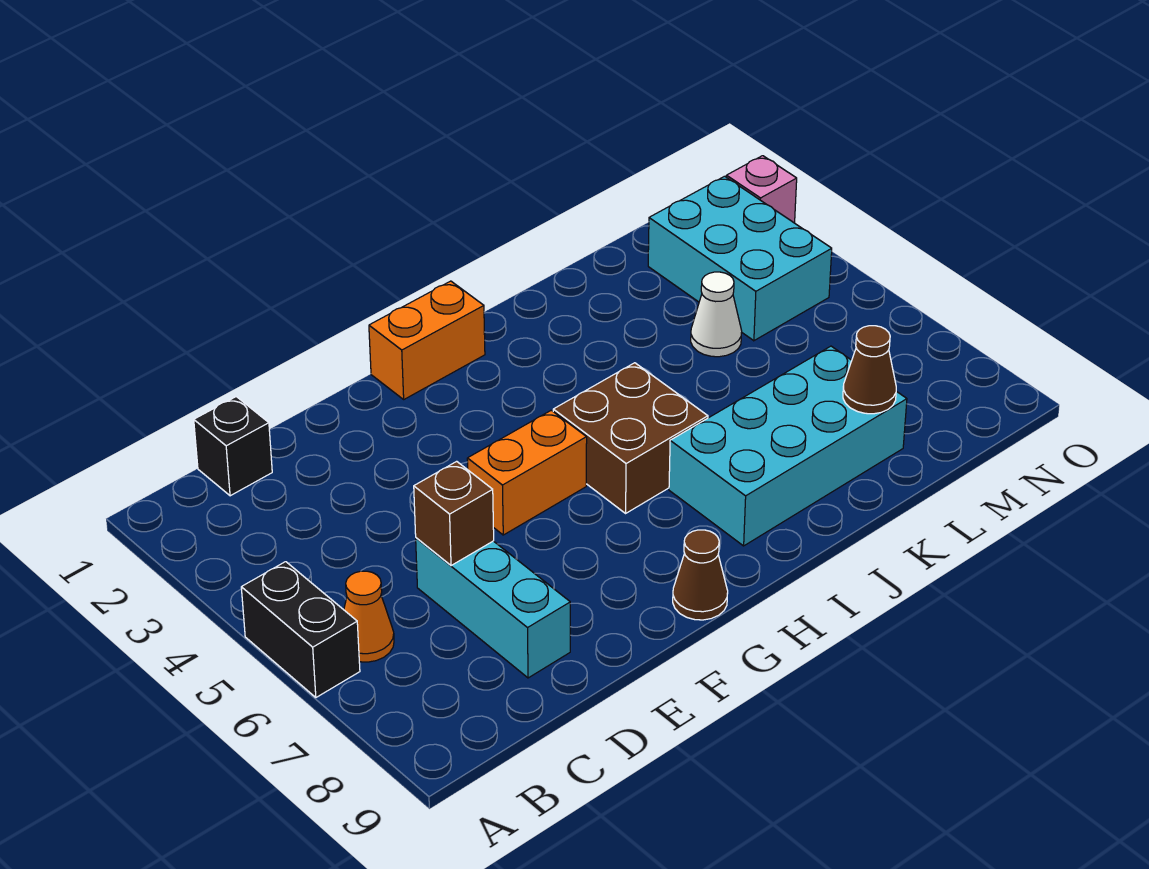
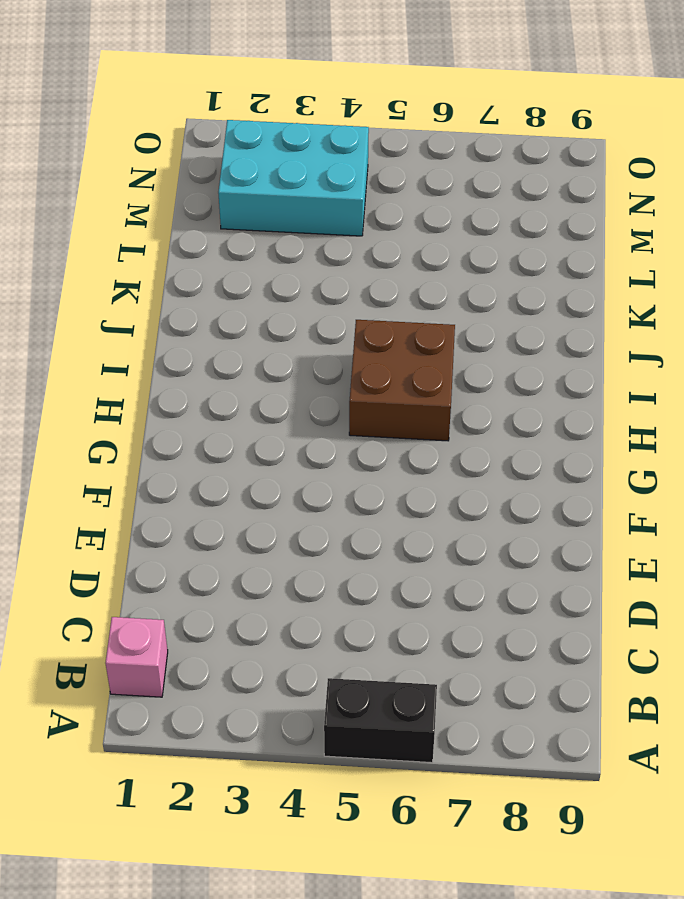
pink brick B1 level 1 -> pink brick O2 level 1
none -> orange cone B6 level 1
none -> black brick C1 level 1
none -> cyan brick D6:D8 level 1

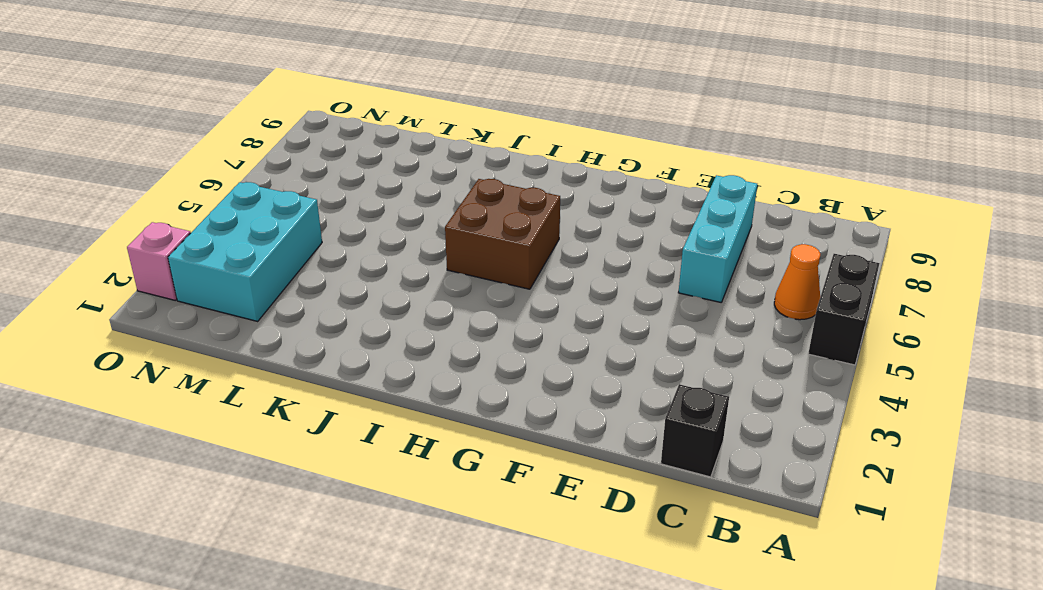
none -> orange brick F5:G5 level 1
none -> orange brick G1:H1 level 1
none -> brown cone G9 level 1

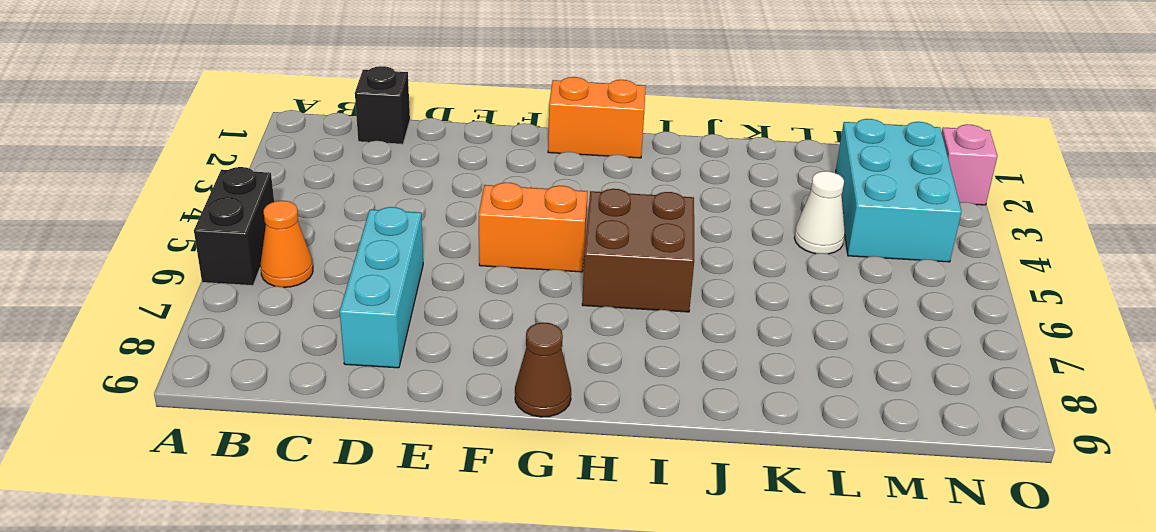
none -> cyan brick I7:L8 level 1
none -> brown brick D6 level 2
none -> brown cone L8 level 2

